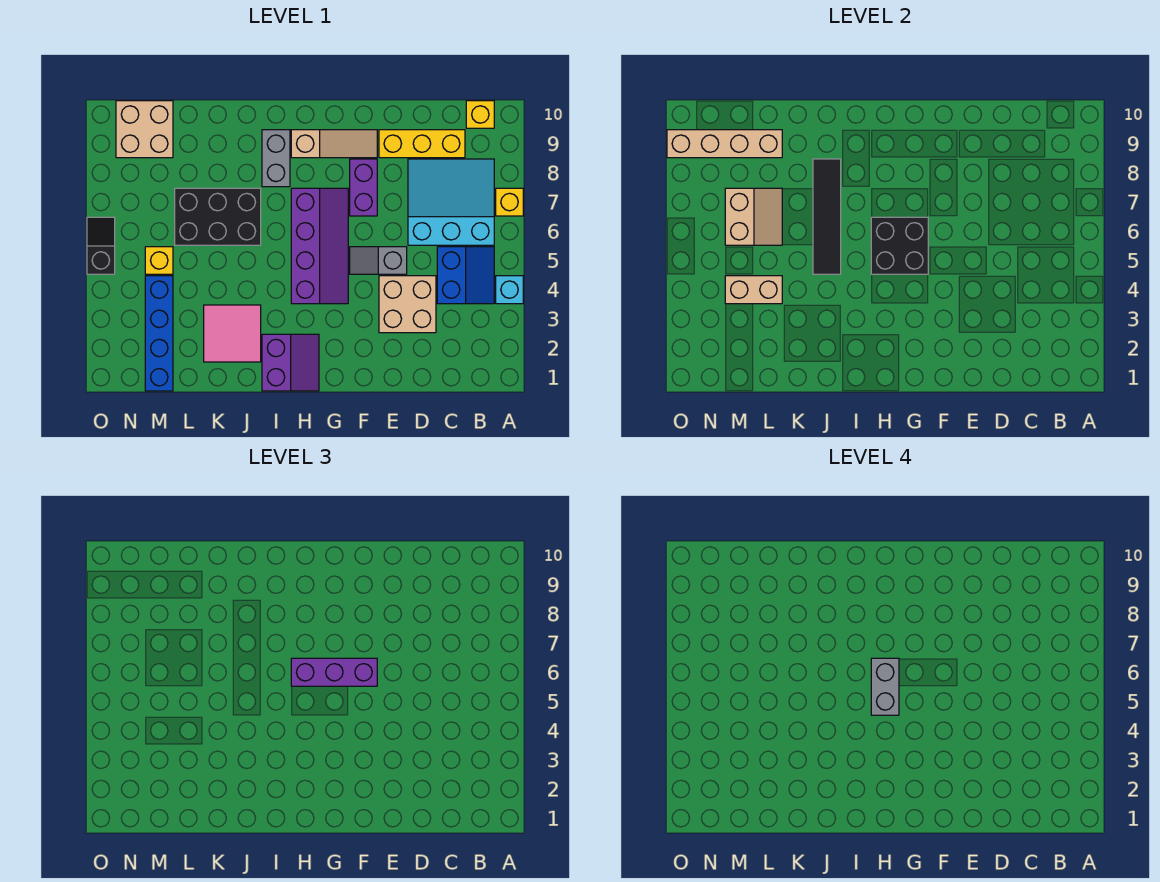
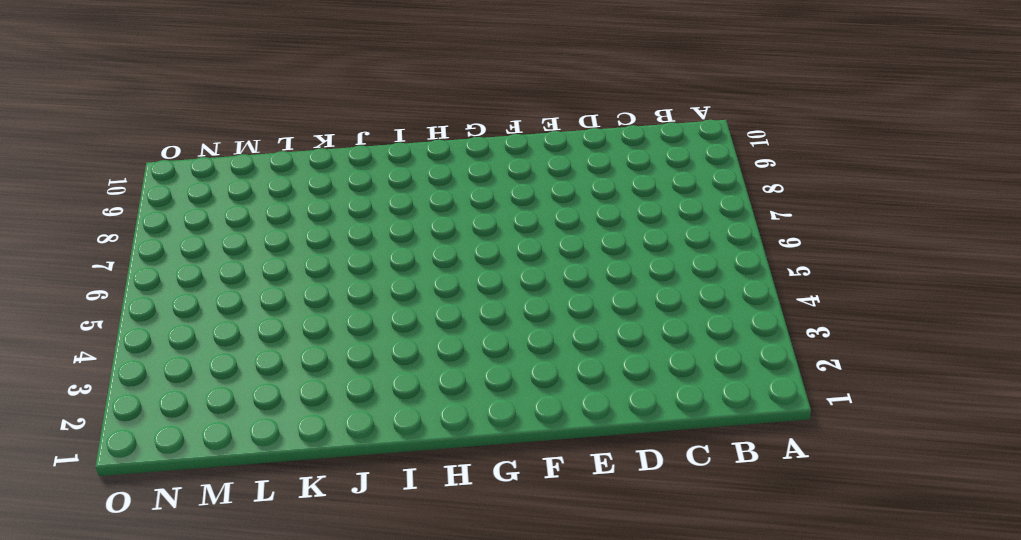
none -> cyan brick A4 level 1
none -> yellow brick A7 level 1
none -> blue slope B4:C5 level 1 top C

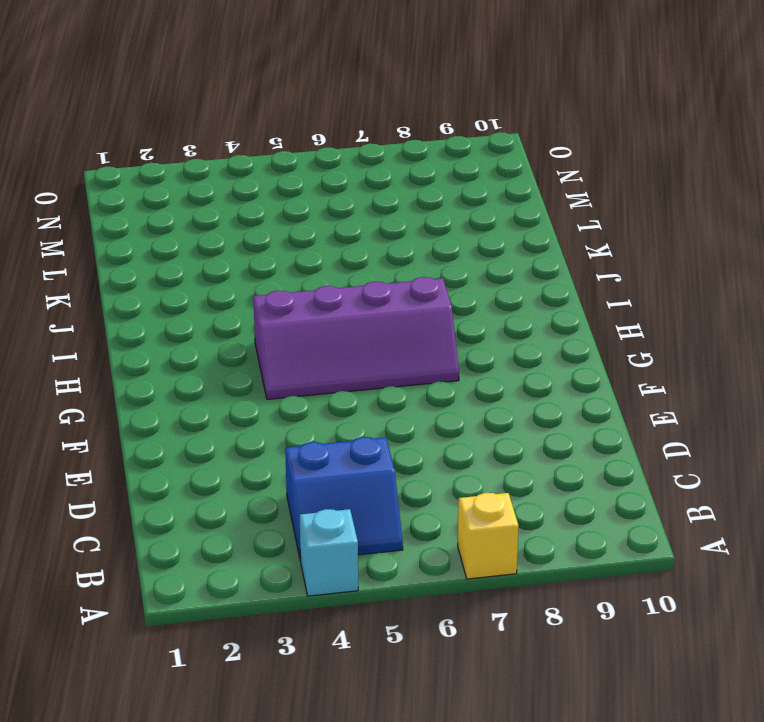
none -> cyan slope B6:D8 level 1 top 6
none -> yellow brick B10 level 1
none -> yellow brick C9:E9 level 1

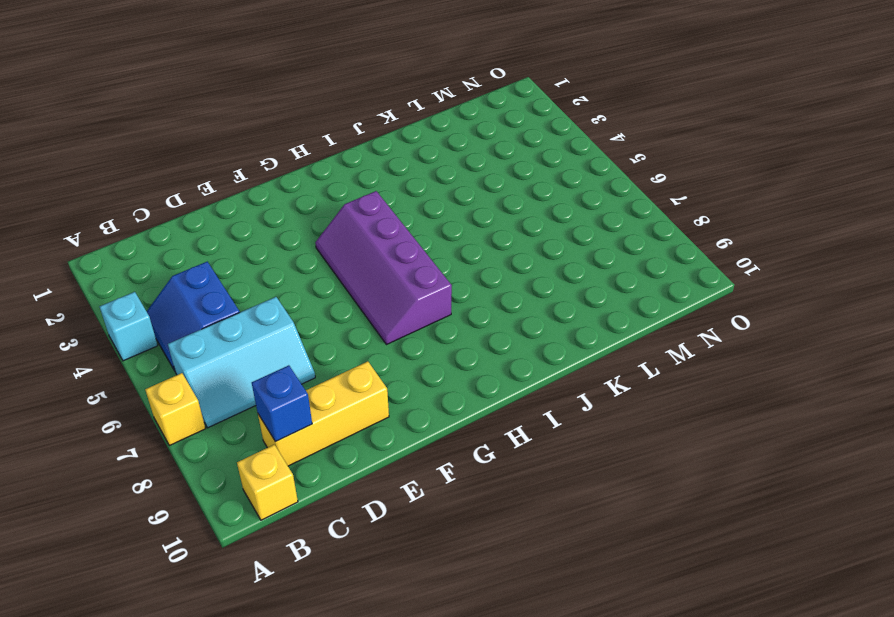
cyan slope B6:D7 level 1 top 6 -> cyan slope B6:D8 level 1 top 6
blue brick C9 level 2 -> none
none -> tan brick D3:E4 level 1
none -> grey slope E5:F5 level 1 top E
none -> purple brick F7:F8 level 1

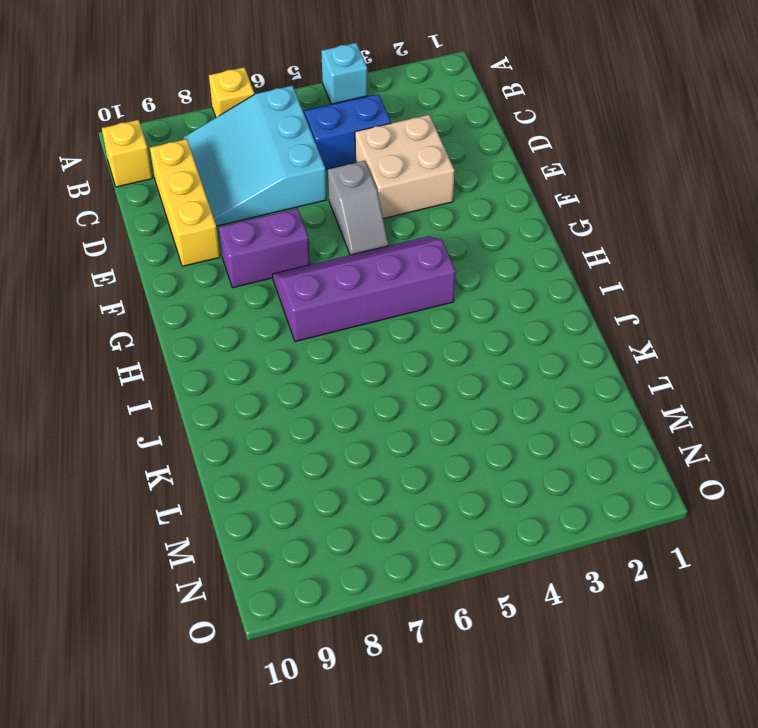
none -> tan slope F9:H9 level 1 top H
none -> purple slope H1:I2 level 1 top I
none -> grey brick I8:I9 level 1

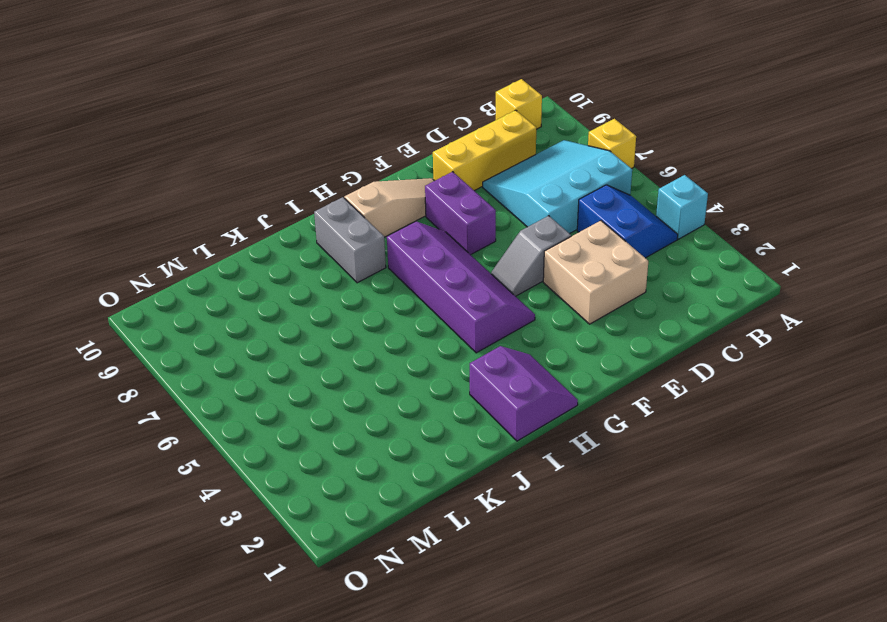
none -> pink tile J2:K3 level 1
none -> black brick J6:L7 level 1
none -> blue brick M1:M4 level 1

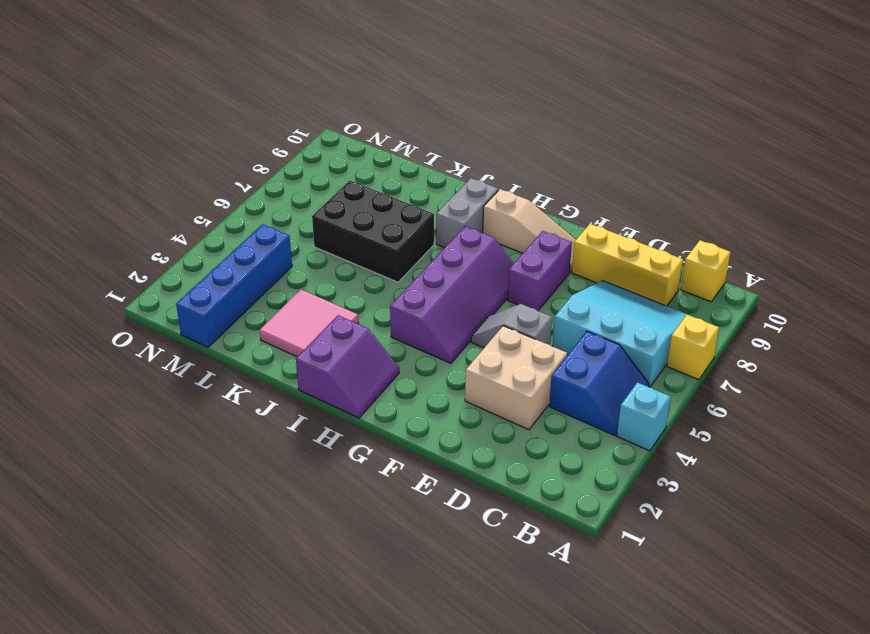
none -> yellow brick M5 level 1
none -> tan brick M9:N10 level 1
none -> black slope O5:O6 level 1 top 5

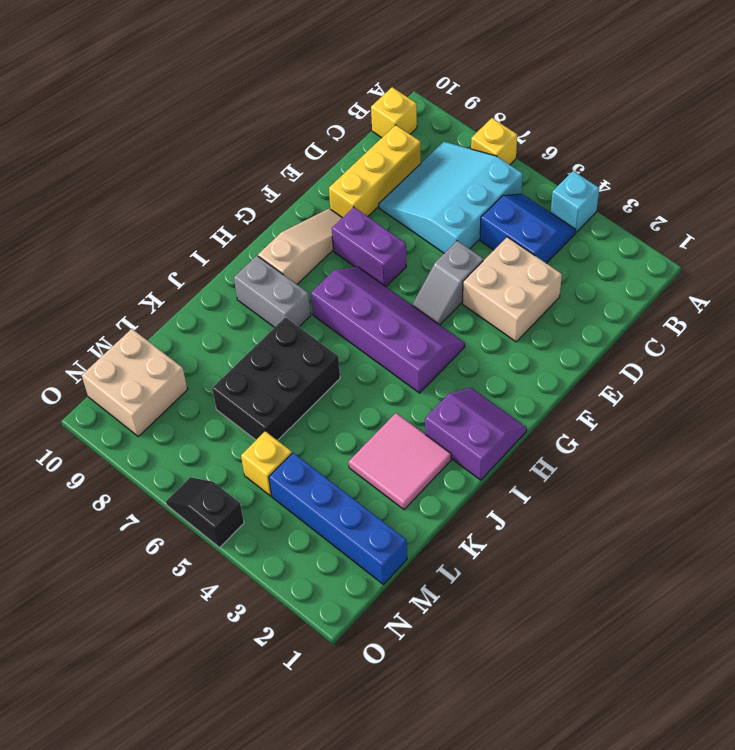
none -> black brick G5:H6 level 2
none -> black tile J5:J8 level 2
none -> tan brick L4:M4 level 2

